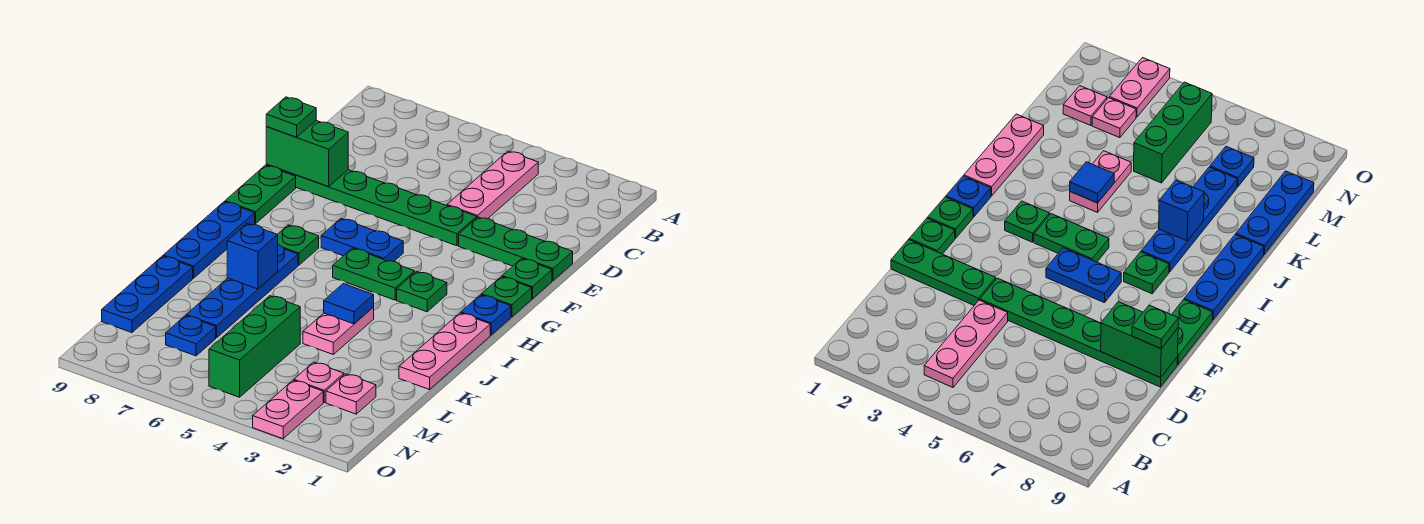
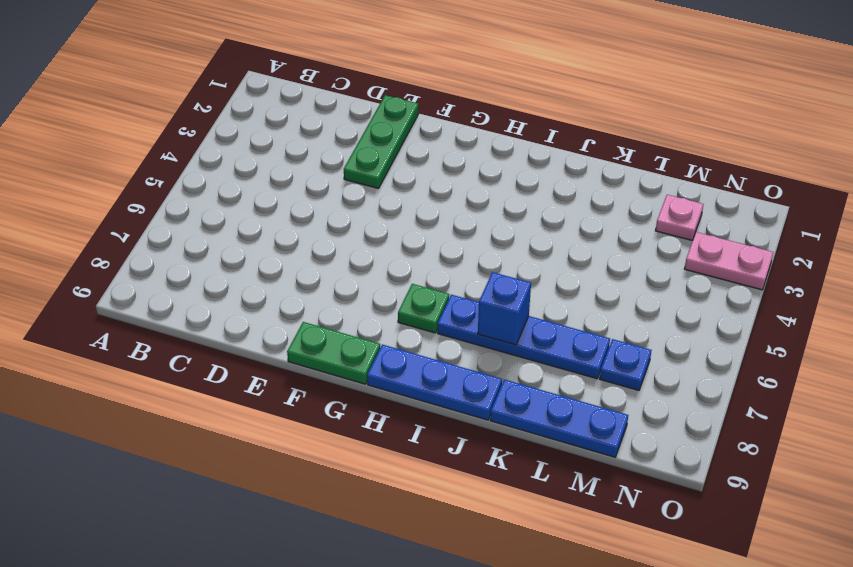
none -> pink plate B4:D4 level 1
none -> green plate E4:E9 level 1
none -> green plate F1 level 1

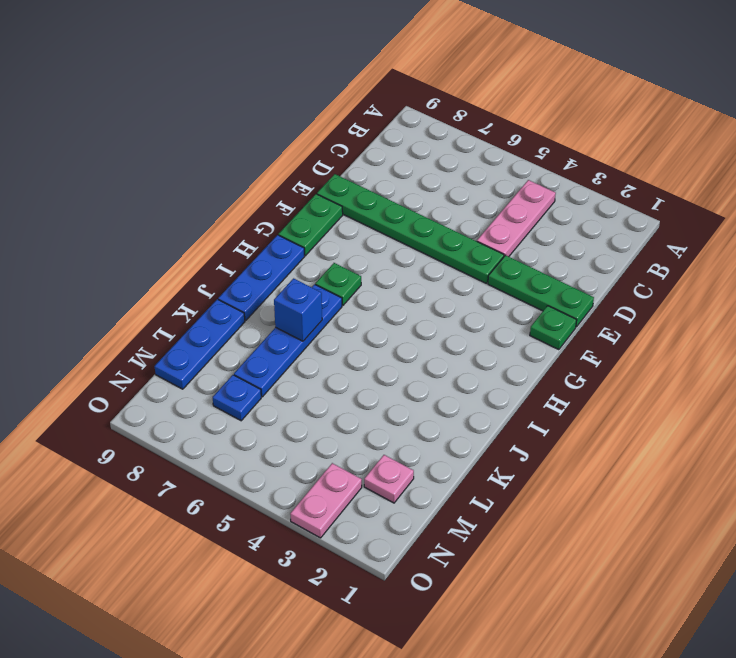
none -> green plate G1 level 1
none -> blue plate G5:G6 level 1
none -> blue plate H1 level 1

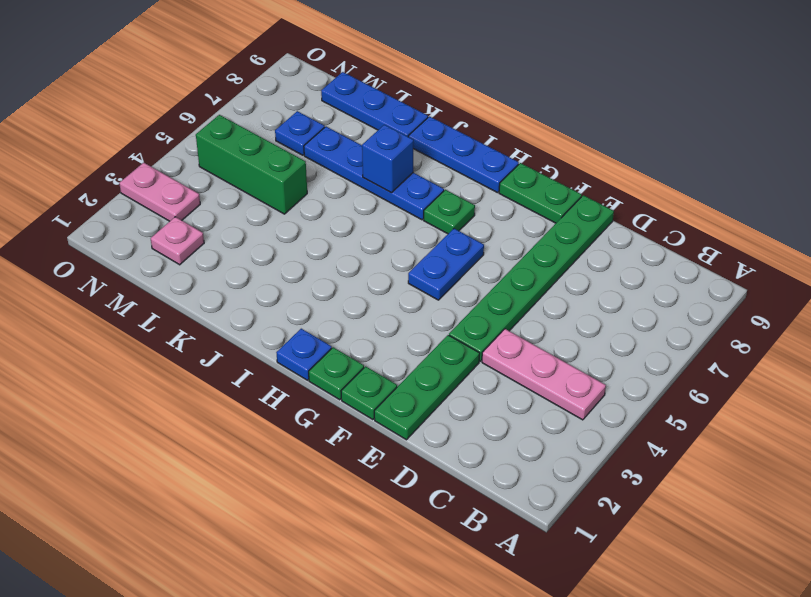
none -> green plate H3 level 1
none -> green plate H4:H5 level 1
none -> pink plate I1:K1 level 1

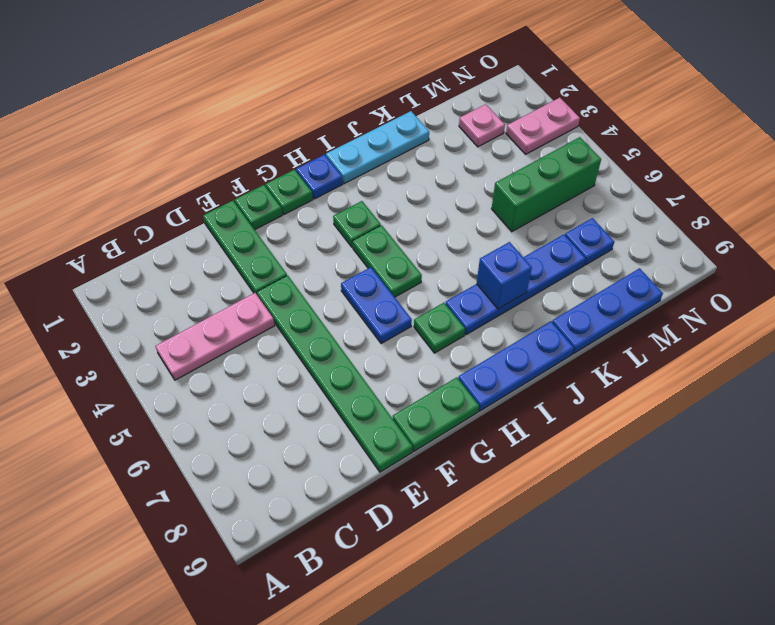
cyan plate I1:K1 level 1 -> pink plate I1:K1 level 1
none -> pink plate J4:K4 level 1
none -> pink plate M3 level 1
none -> green brick E8:E9 level 2

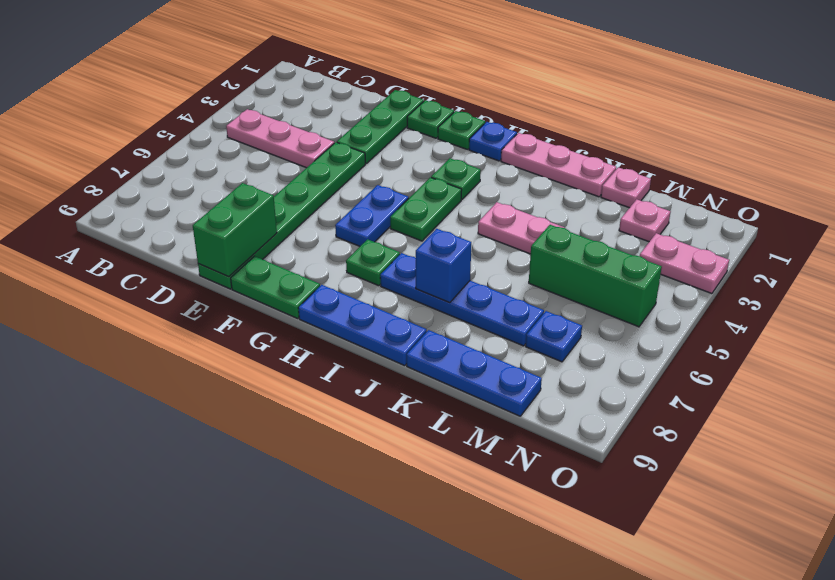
pink plate L1 level 1 -> pink plate M3 level 1
none -> blue tile J4 level 2
none -> green plate E9 level 3

